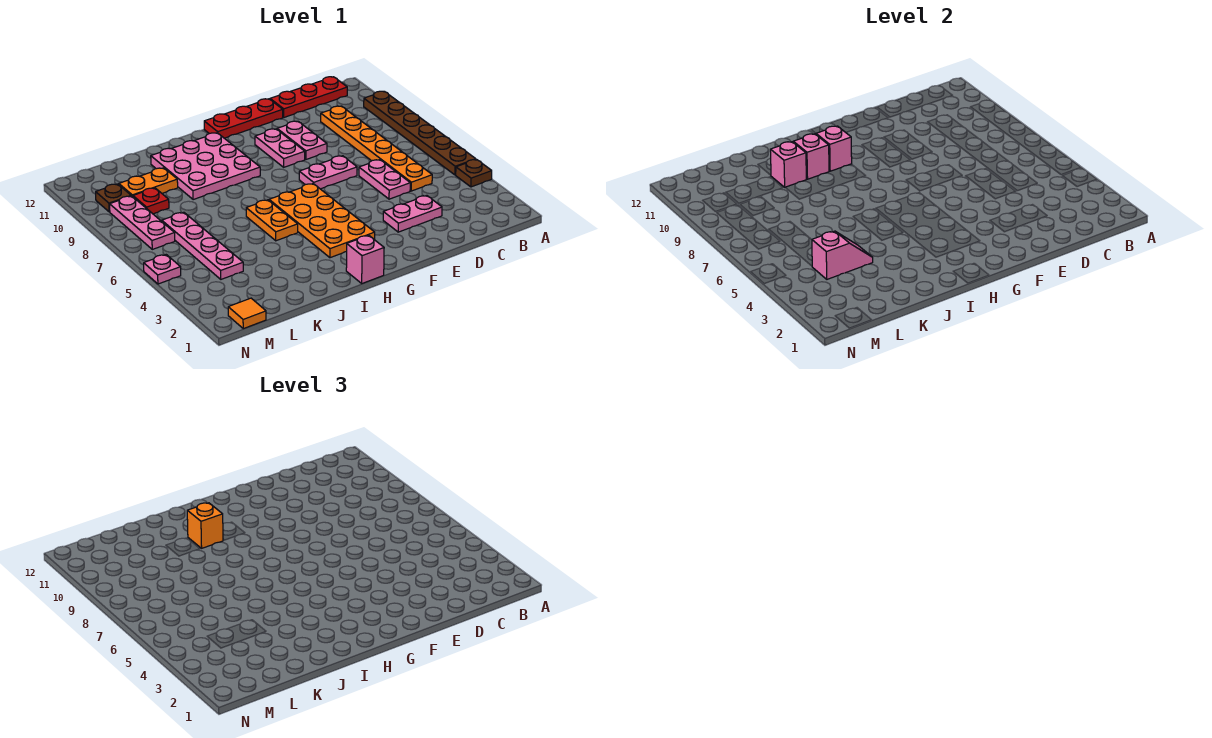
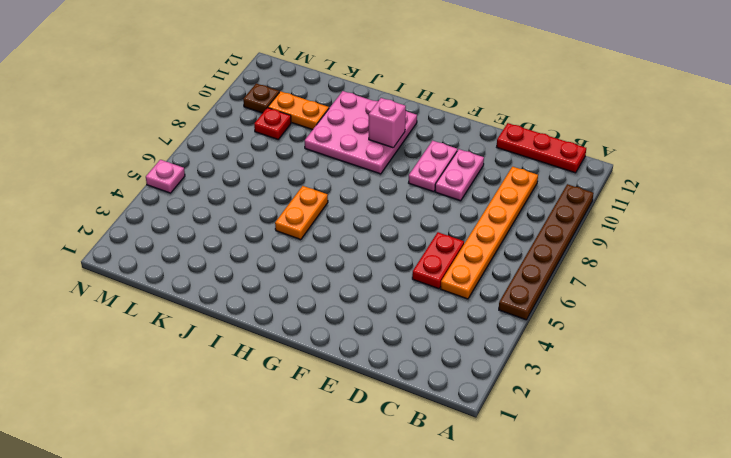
red plate D5:D6 level 1 -> pink plate D5:D6 level 1
none -> brown plate A4 level 1
none -> pink plate D3:E3 level 1
none -> pink plate E7:F7 level 1

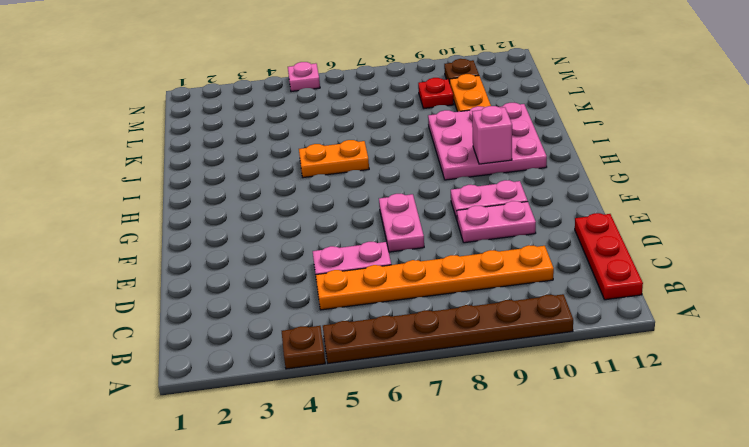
none -> pink plate D3:E3 level 1
none -> red plate E12:G12 level 1
none -> orange plate G3:H6 level 1

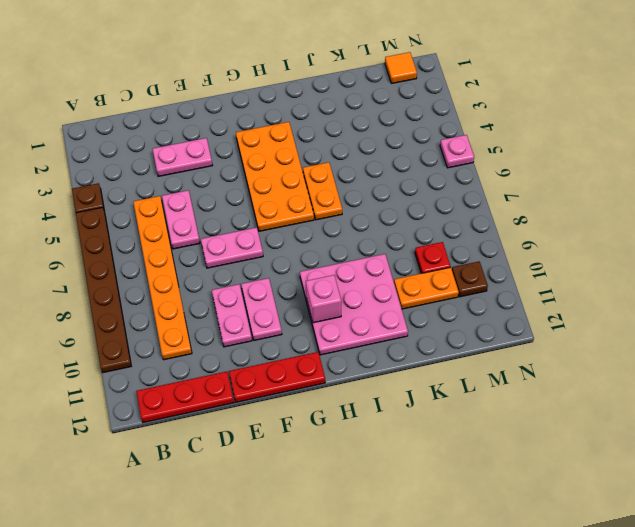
none -> pink brick H1 level 1
none -> pink plate L4:L7 level 1
none -> pink plate M7:M9 level 1

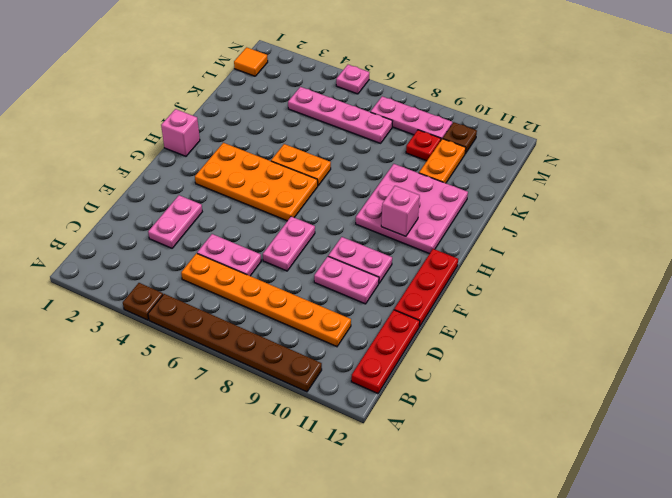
none -> pink brick I10 level 2
none -> pink brick J10 level 2
none -> pink slope K4:L4 level 2 top L

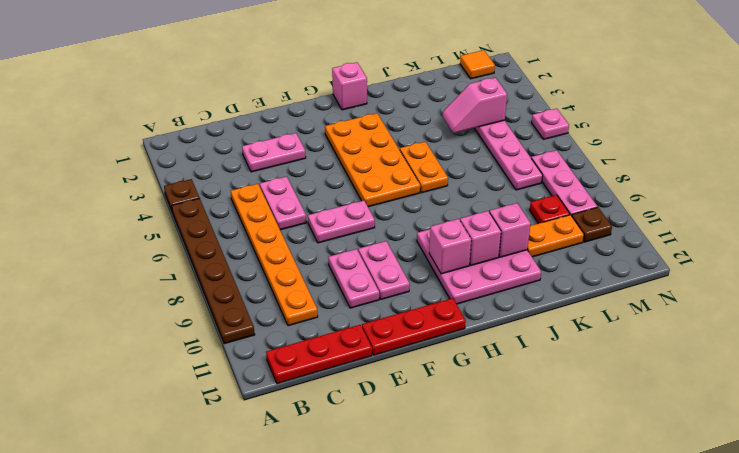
none -> orange brick I10 level 3

